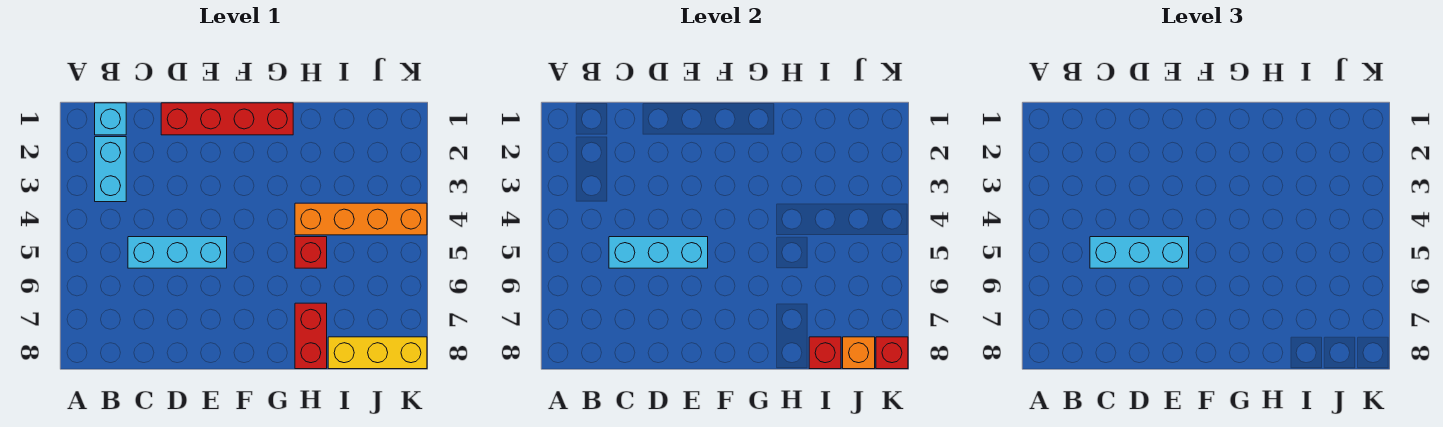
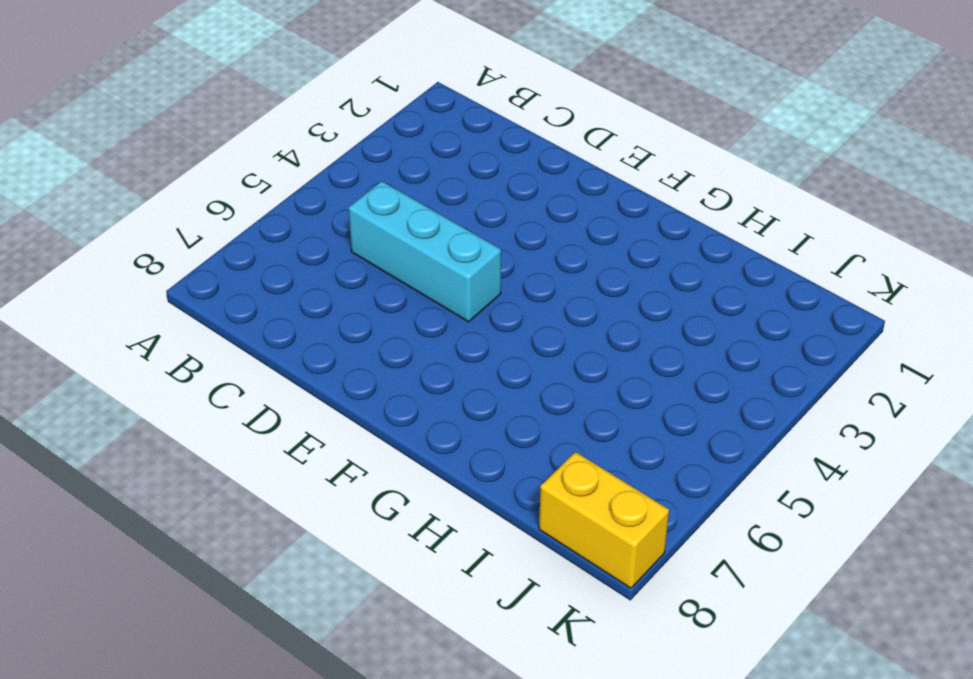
yellow brick J8:K8 level 1 -> yellow brick I8:K8 level 1
none -> cyan brick B1 level 1
none -> cyan brick B2:B3 level 1
none -> red brick D1:G1 level 1

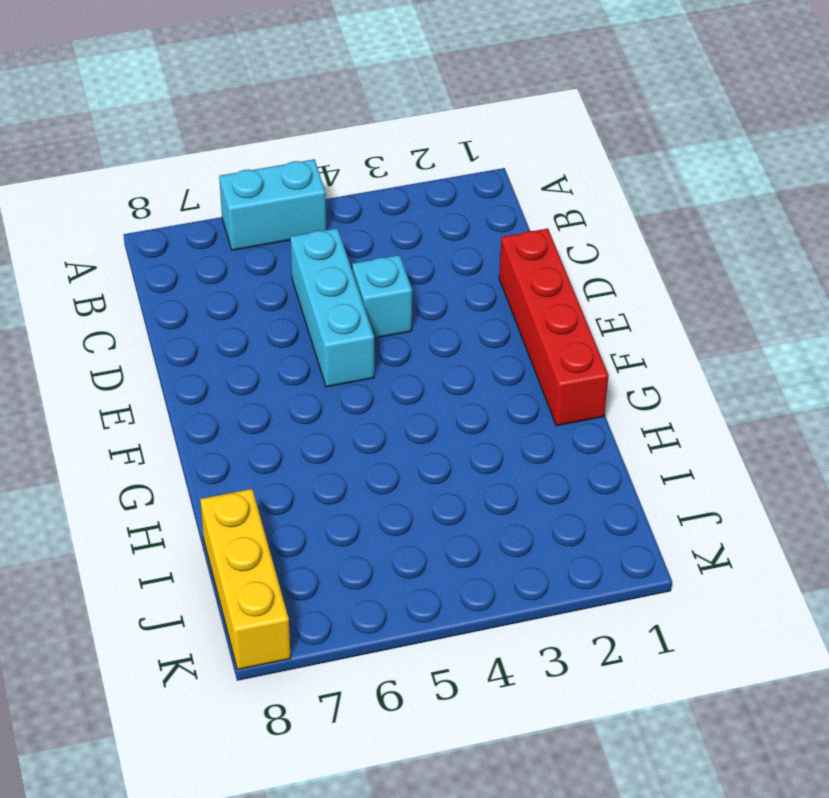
cyan brick A5:A6 level 1 -> cyan brick B2:B3 level 1
cyan brick D4 level 1 -> cyan brick B1 level 1
none -> orange brick H4:K4 level 1
none -> red brick H5 level 1
none -> red brick H7:H8 level 1

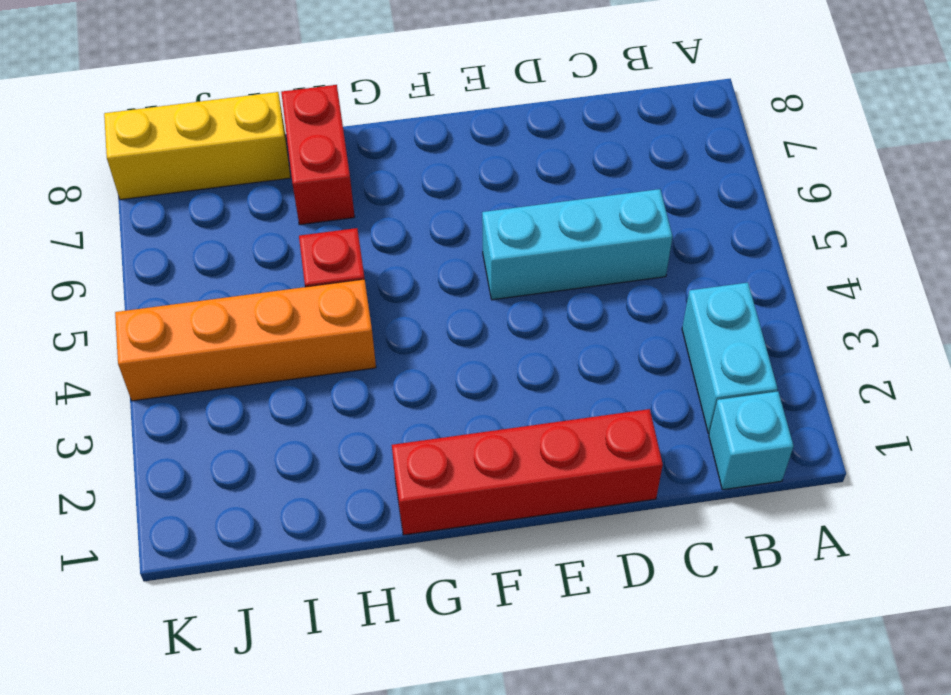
none -> cyan brick C5:E5 level 2
none -> red brick I8 level 2
none -> orange brick J8 level 2

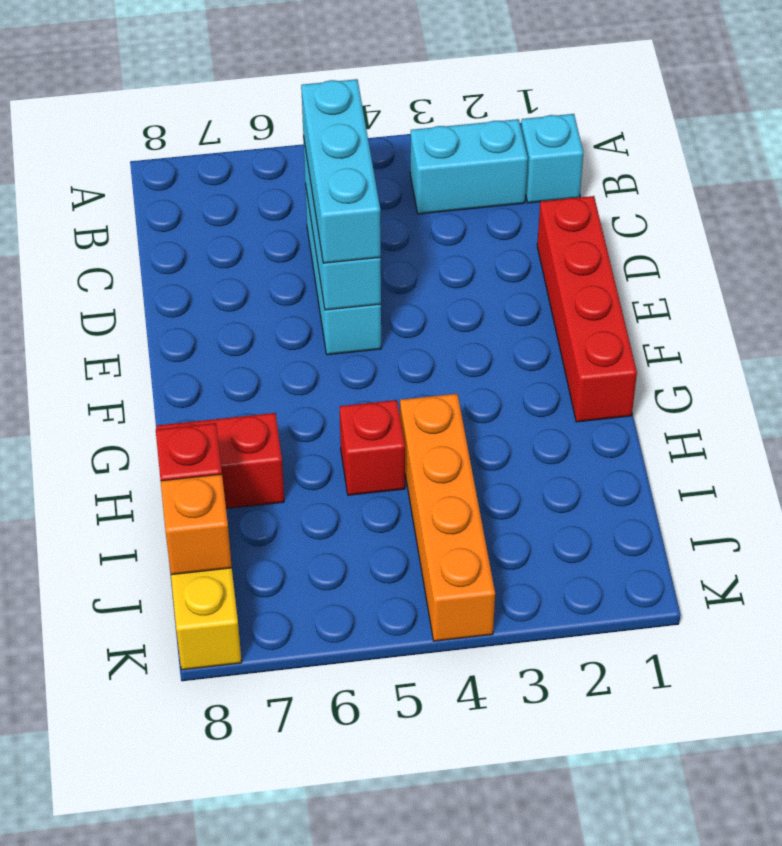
none -> red brick K8 level 2

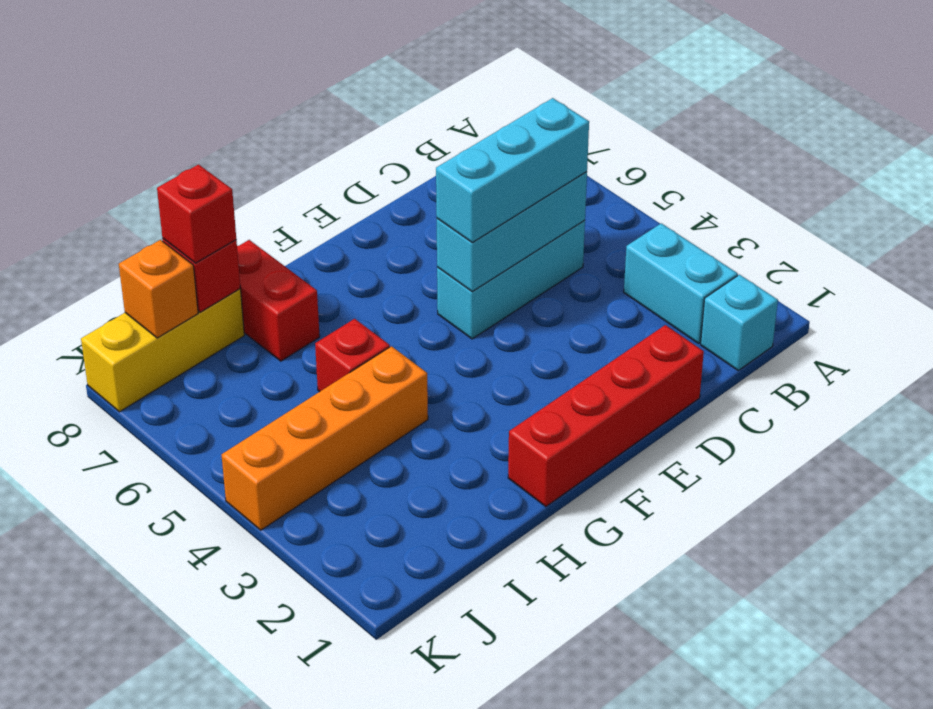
red brick I8 level 3 -> red brick K8 level 2

